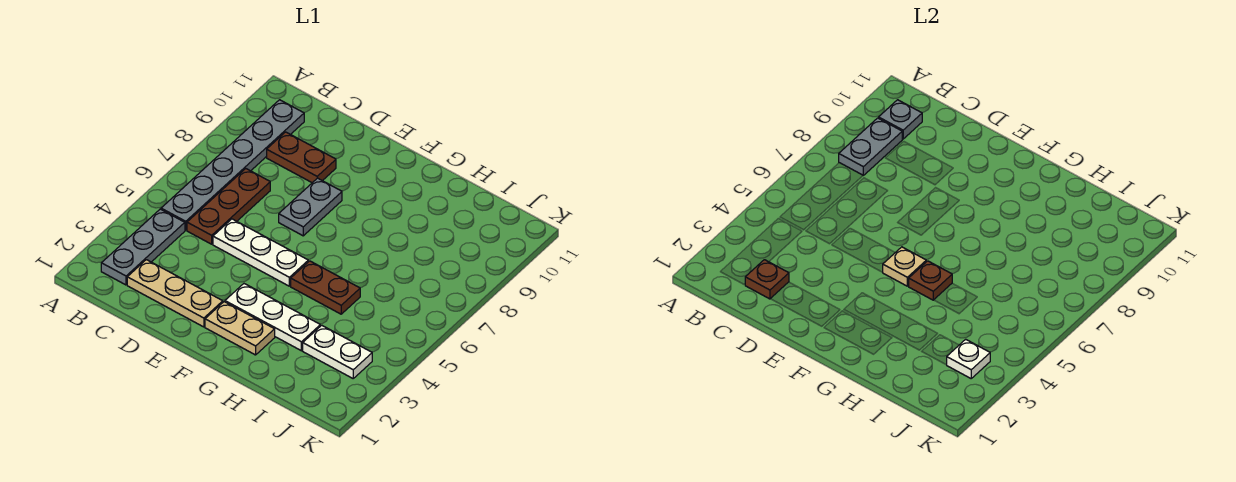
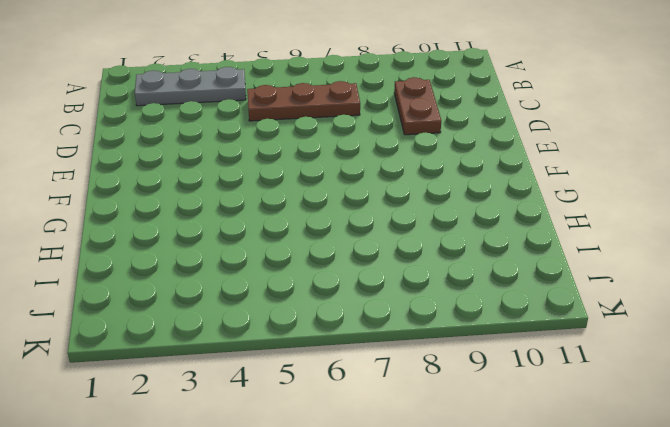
none -> grey plate B5:B10 level 1
none -> tan plate C2:E2 level 1
none -> white plate D5:F5 level 1

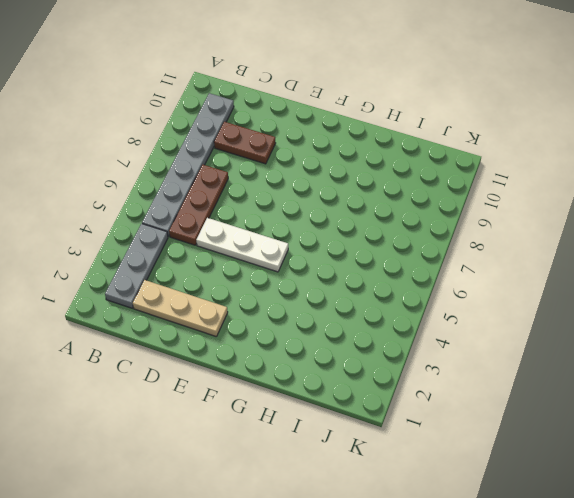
none -> grey plate E7:E8 level 1
none -> tan plate F2:G2 level 1
none -> white plate F3:H3 level 1

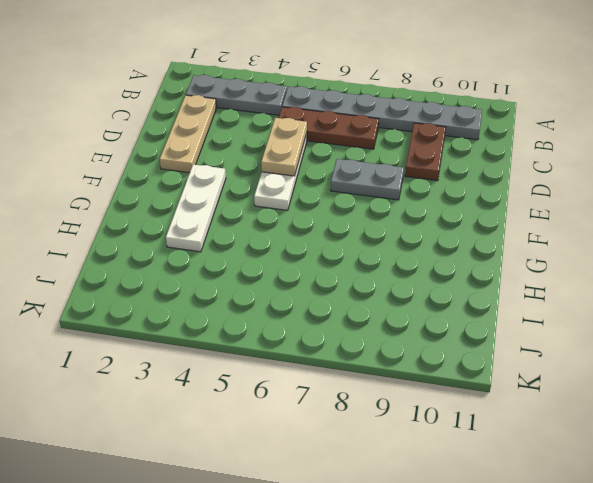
tan plate D5:E5 level 2 -> tan plate F2:G2 level 1
none -> brown plate G5:H5 level 1
none -> white plate I3:J3 level 1
none -> grey plate B8:B9 level 2

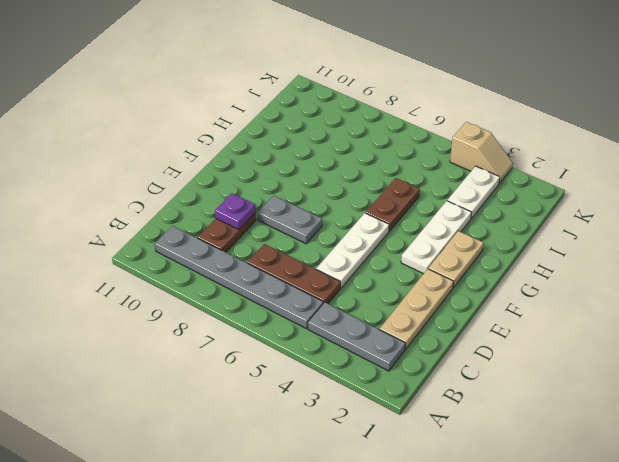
purple plate D9 level 2 -> none
tan slope K3:K4 level 1 top 4 -> none
none -> grey plate B8:B9 level 2
none -> grey plate B10 level 2
none -> brown plate C2 level 2

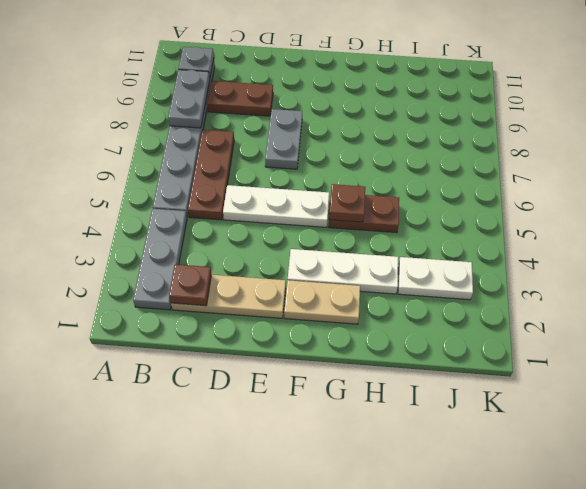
none -> tan plate F5 level 2
none -> white plate J3 level 2

